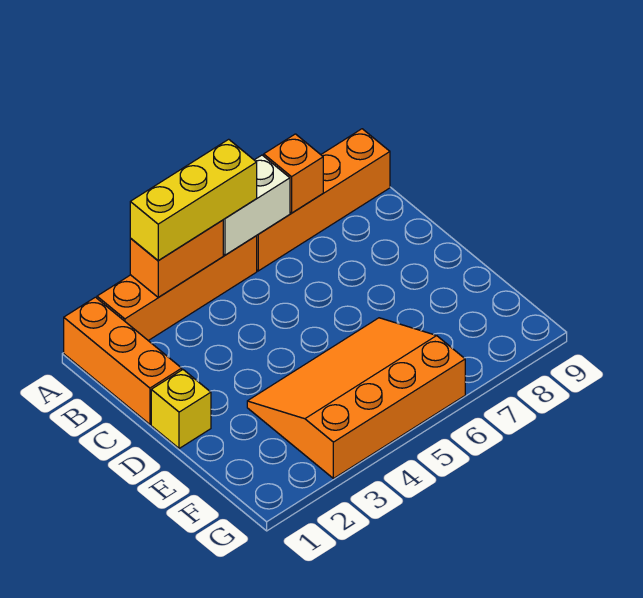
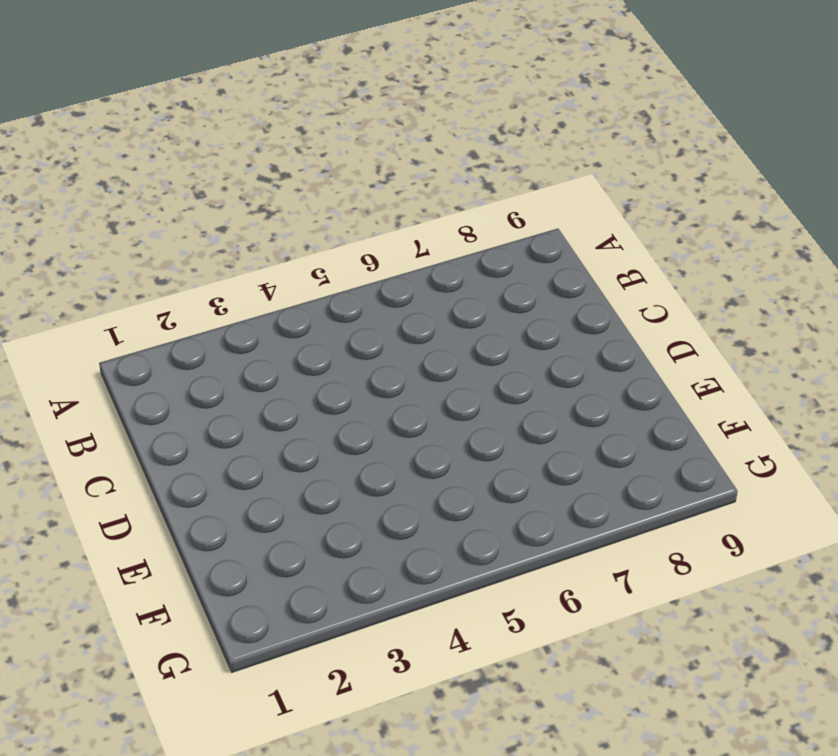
none -> orange brick A1:C1 level 1
none -> orange brick A2:A5 level 1

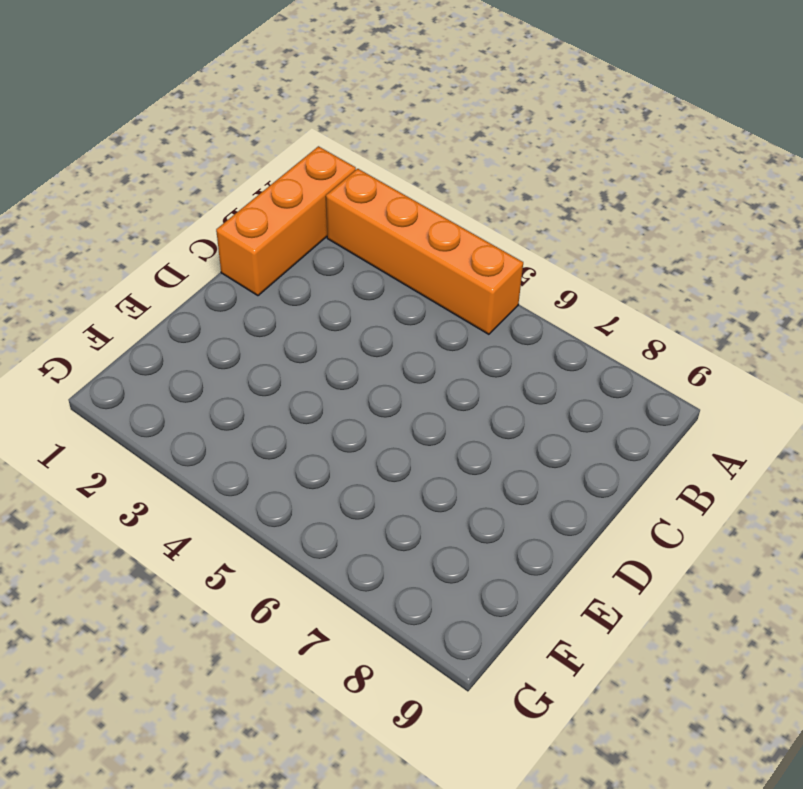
none -> orange brick A6:A9 level 1
none -> yellow brick D1 level 1

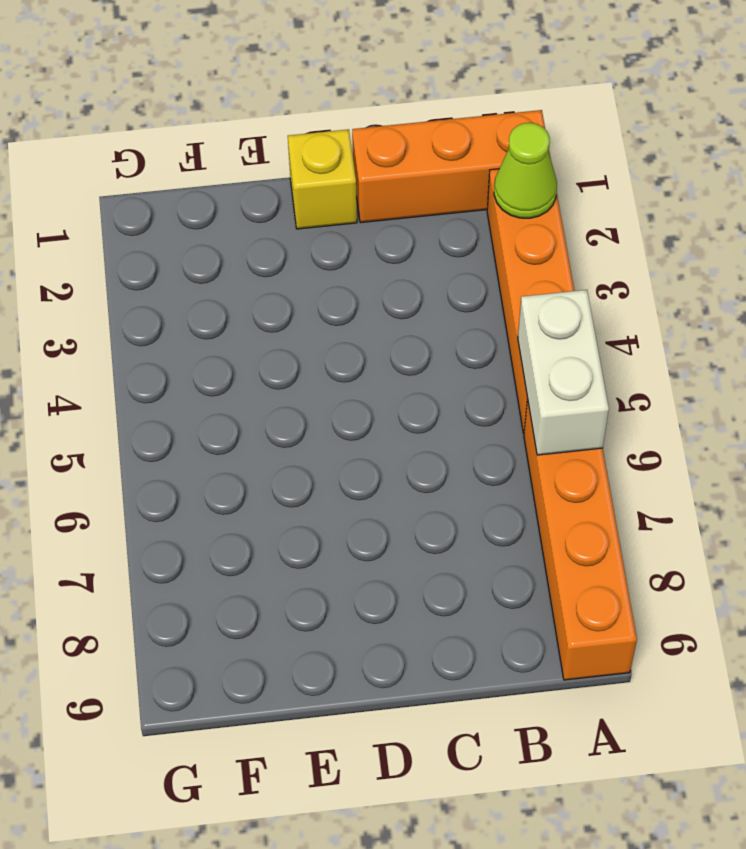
lime cone A2 level 2 -> none
none -> orange slope E3:G6 level 1 top G
none -> orange brick A3:A4 level 2

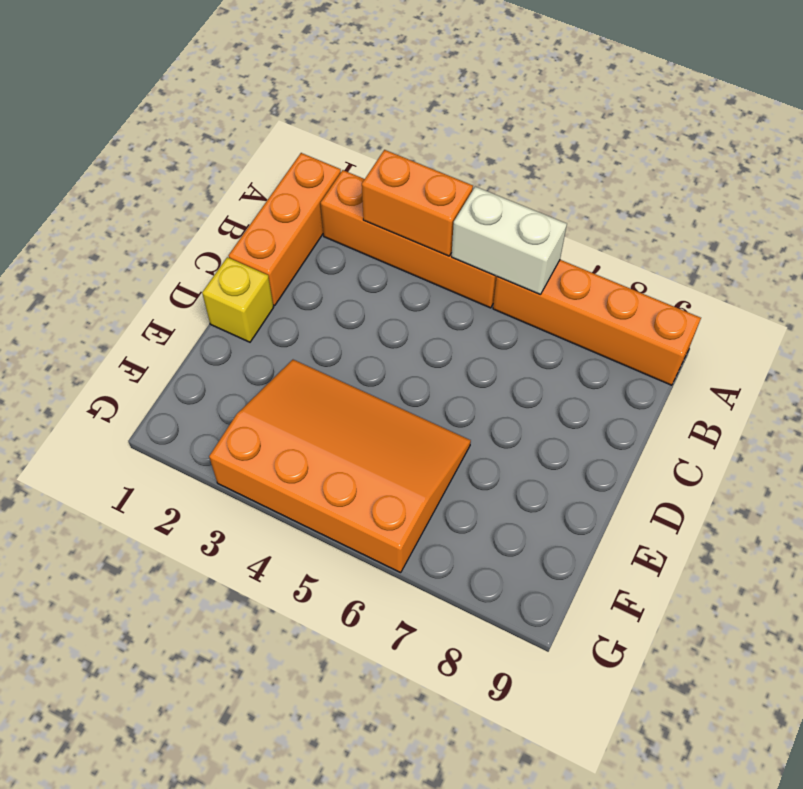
none -> orange brick A7 level 2
none -> yellow brick A3:A5 level 3

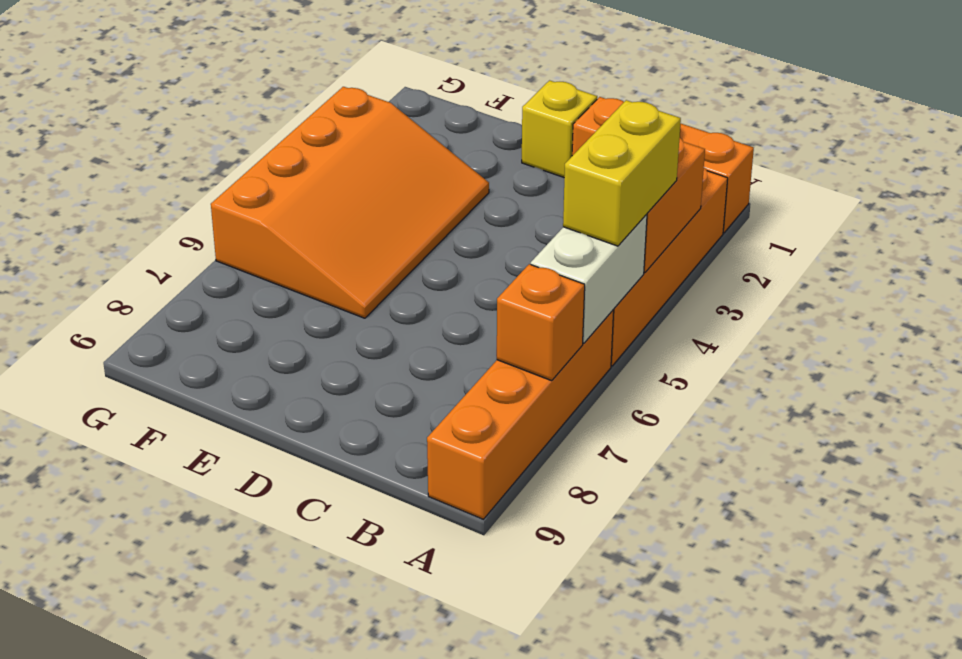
yellow brick A4:A5 level 3 -> yellow brick A3:A5 level 3

